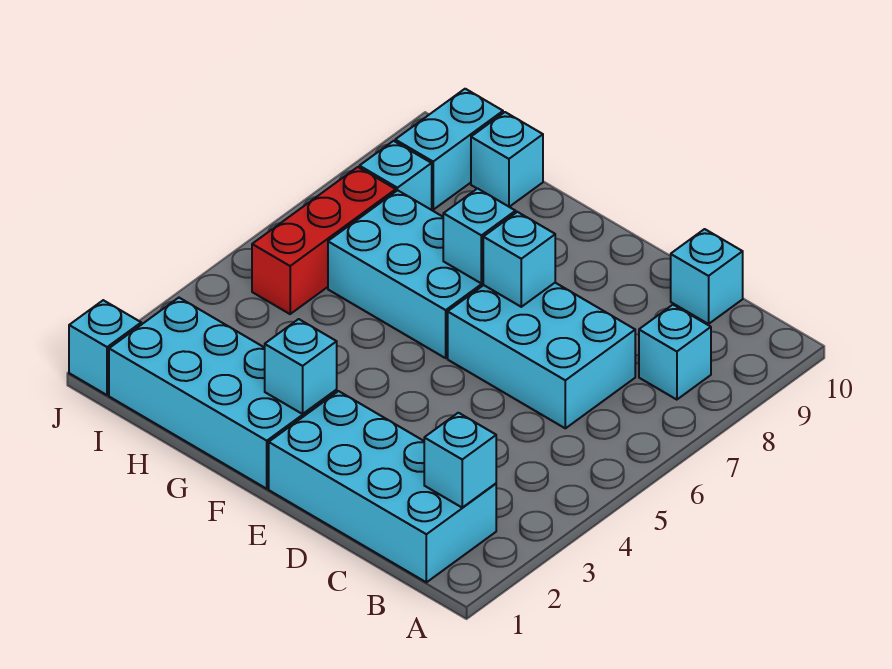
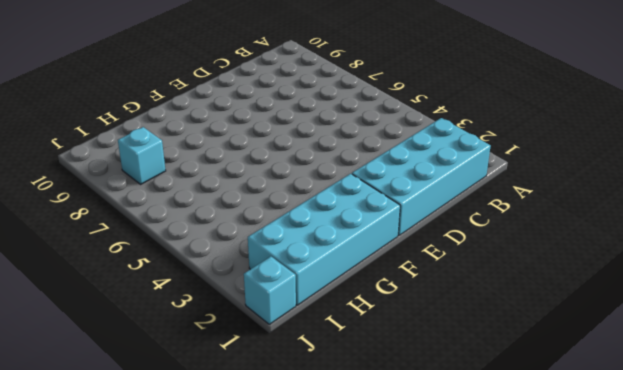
none -> cyan brick B8 level 1
none -> cyan brick C6:E7 level 1
none -> cyan brick C10 level 1

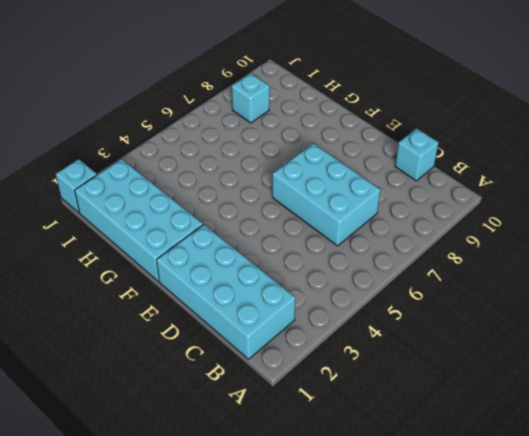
none -> cyan brick B8 level 1
none -> cyan brick F6:H7 level 1
none -> cyan brick H10 level 1

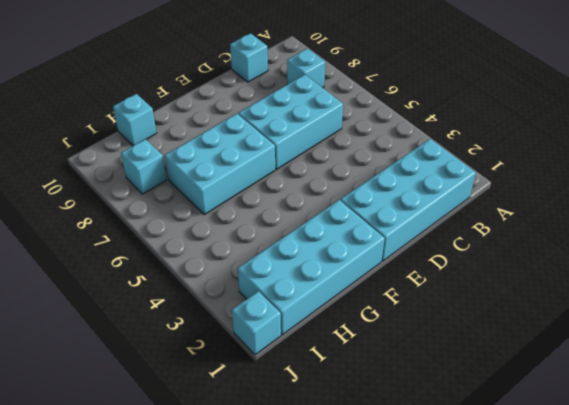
none -> red brick I5:I7 level 1
none -> cyan brick I9:I10 level 1
none -> cyan brick B2 level 2

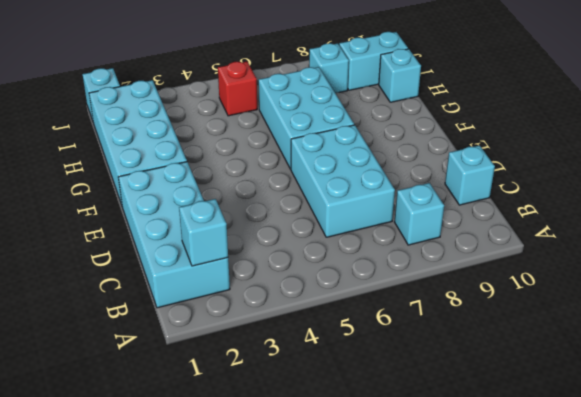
red brick I5 level 1 -> red brick I5:I7 level 1
none -> cyan brick E7 level 2
none -> cyan brick F2 level 2
none -> cyan brick F7 level 2

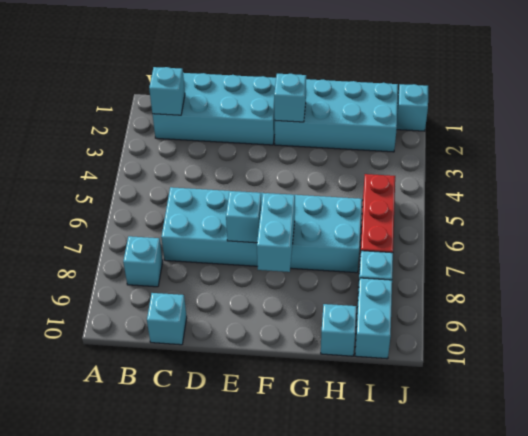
cyan brick F7:F8 level 2 -> cyan brick F7 level 2

